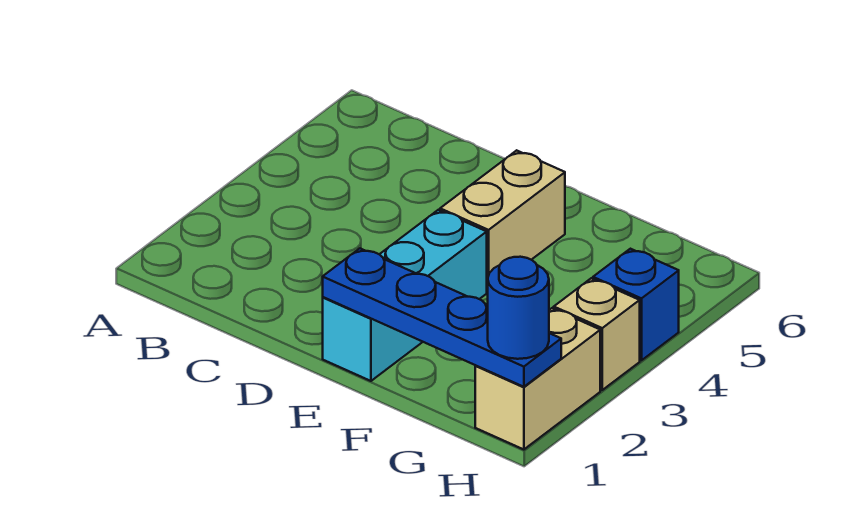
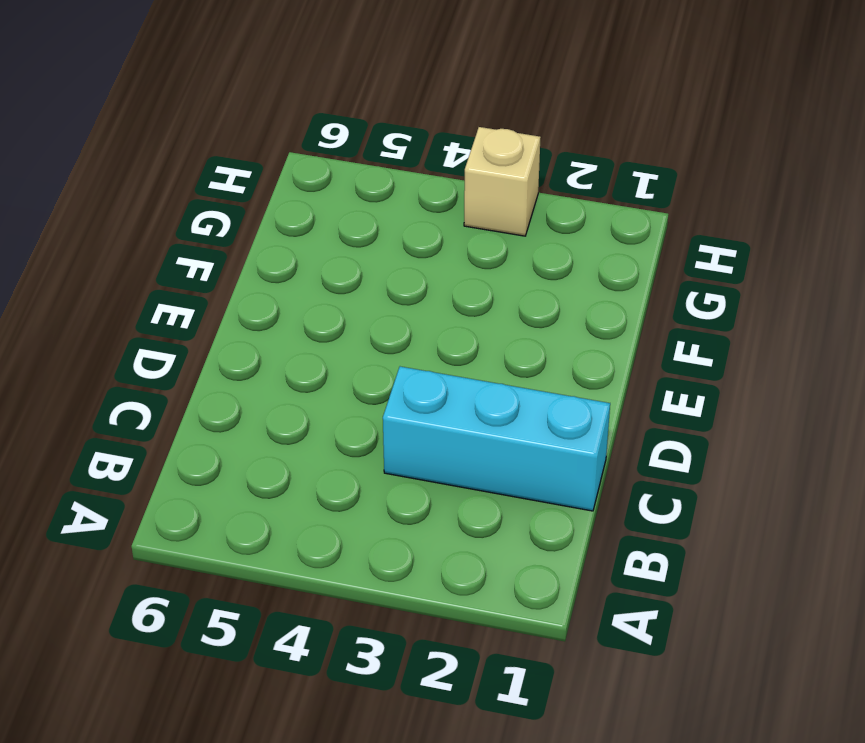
cyan brick C1:C3 level 1 -> cyan brick E1:E3 level 1
none -> tan brick E4:E5 level 1
none -> tan brick H1:H2 level 1

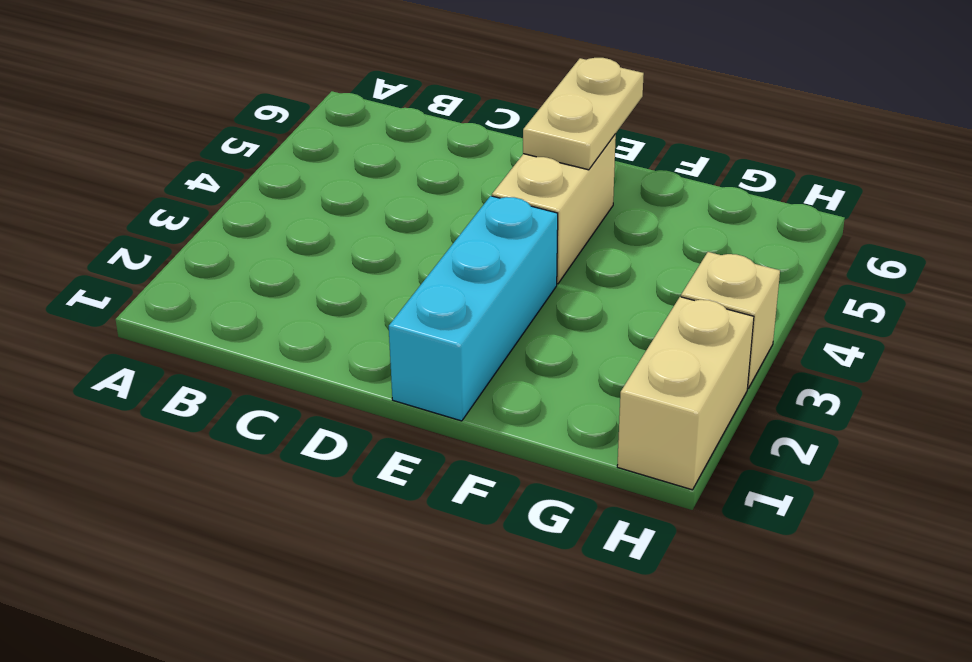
tan plate E5:E6 level 2 -> none
none -> blue brick H4 level 1
none -> blue plate E1:H1 level 2

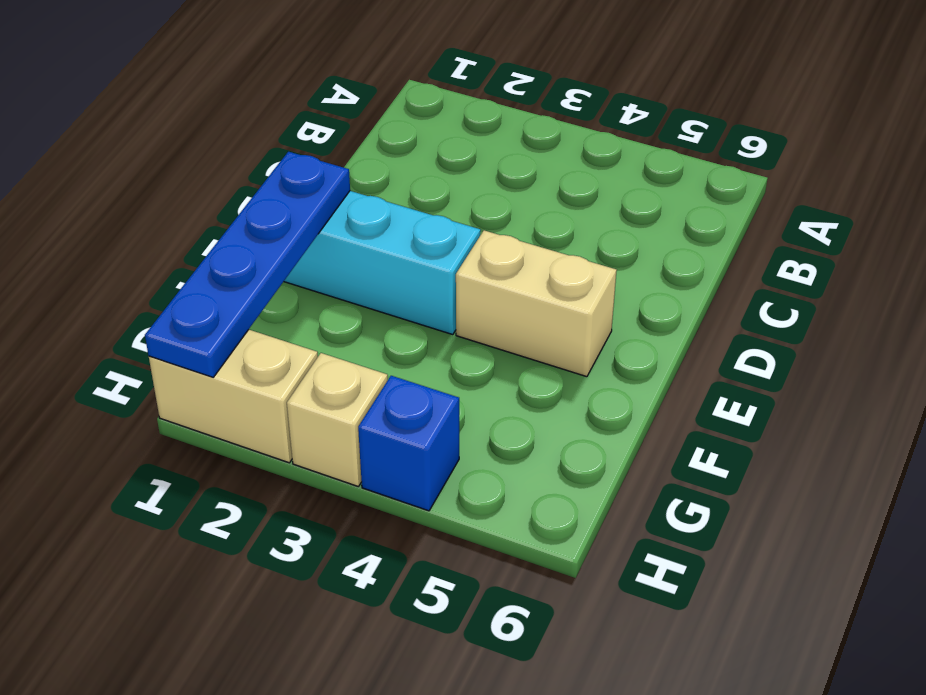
none -> blue round brick H1 level 3

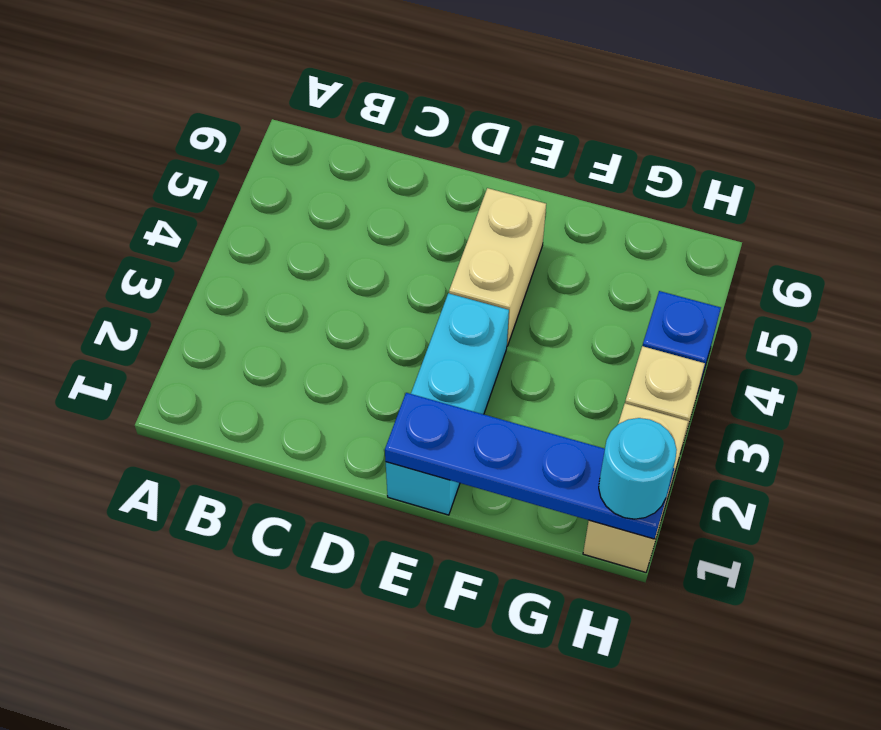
cyan round brick H1 level 3 -> blue round brick H1 level 3

